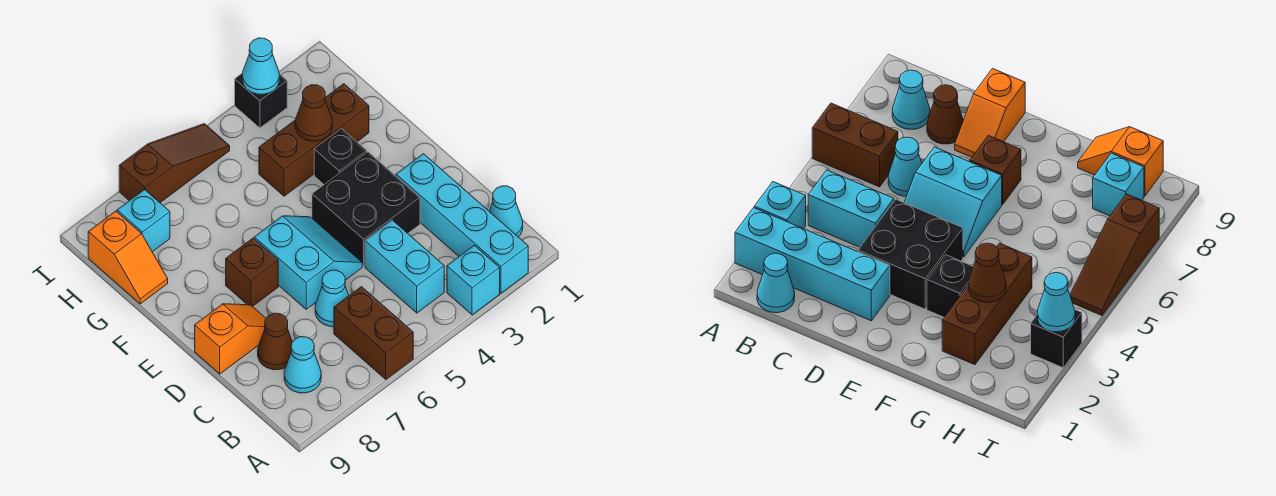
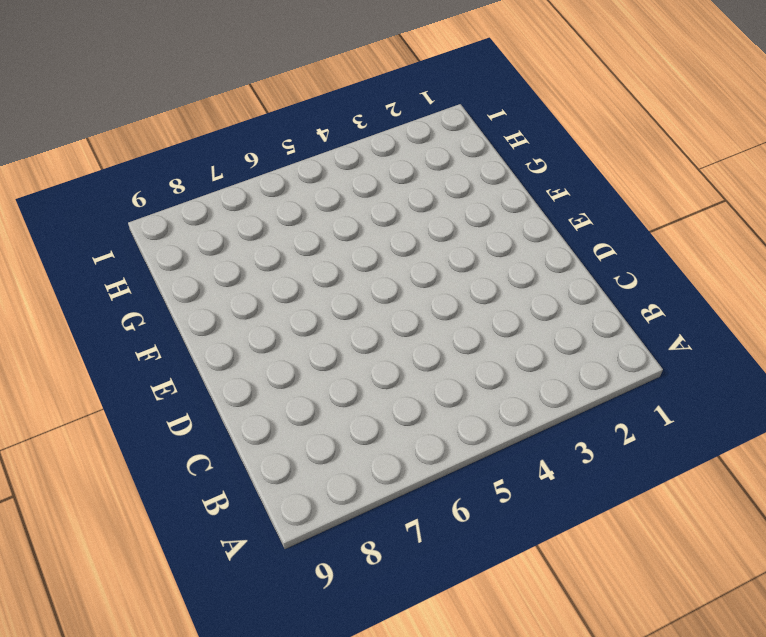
none -> cyan brick A2:D2 level 1
none -> cyan brick A3 level 1
none -> brown brick A6:B6 level 1

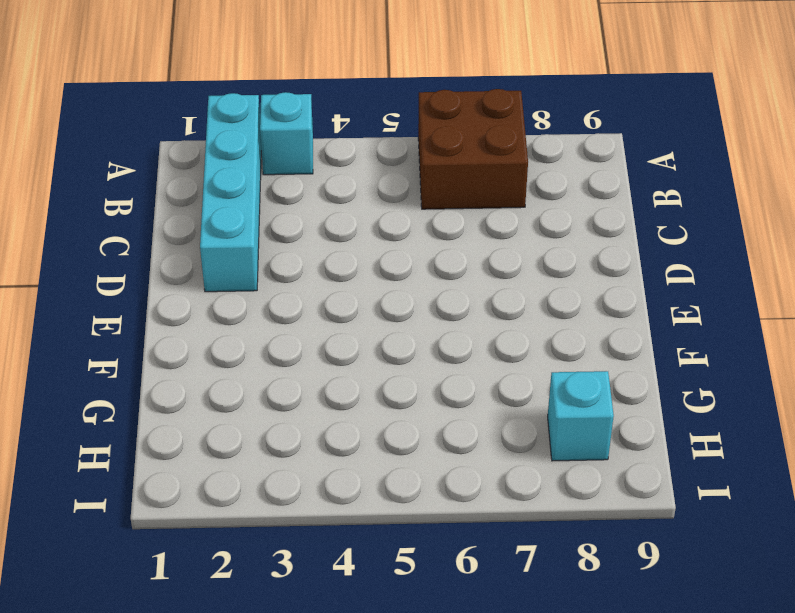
brown brick A6:B7 level 1 -> brown brick A6:B6 level 1
none -> cyan cone B1 level 1
none -> cyan brick B4:C4 level 1
none -> cyan cone B8 level 1

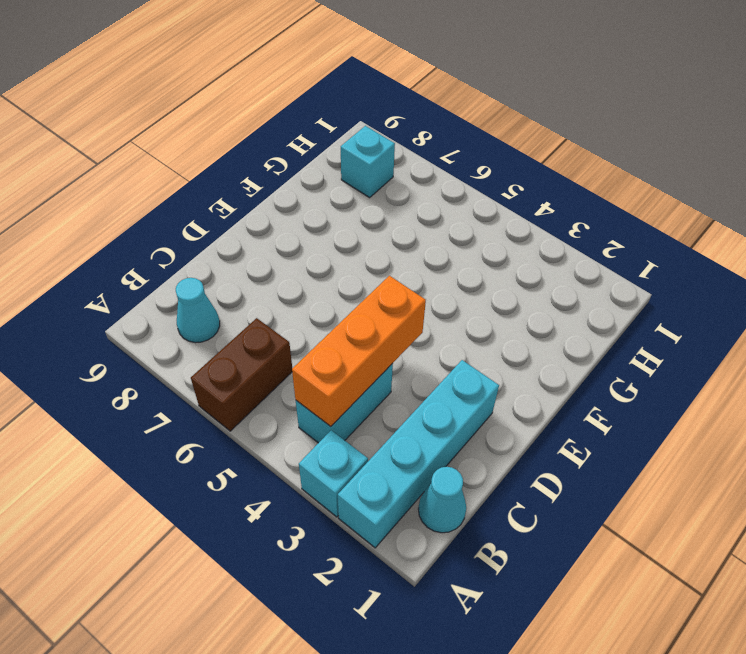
orange brick B4:D4 level 2 -> none
none -> cyan cone C6 level 1
none -> brown cone C8 level 1
none -> black brick D3:E4 level 1

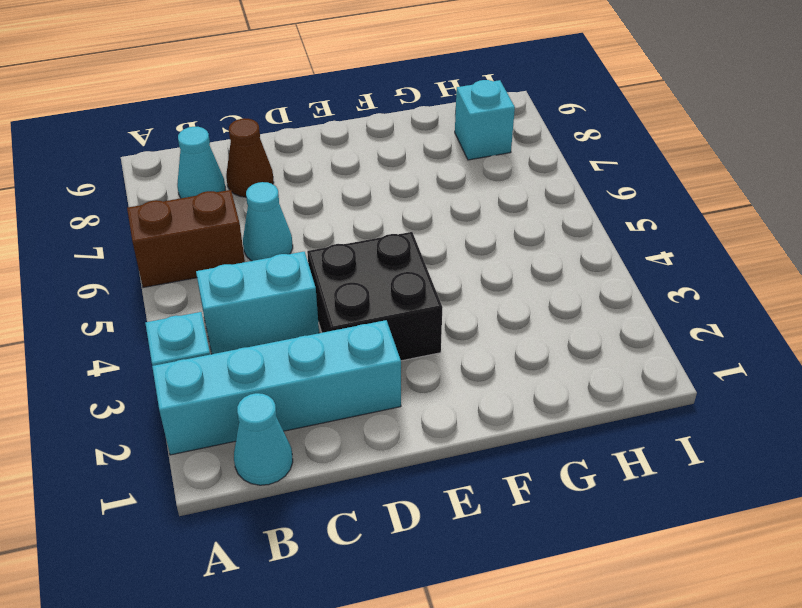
none -> cyan slope D5:E6 level 1 top 6
none -> orange slope D8:D9 level 1 top 9
none -> brown brick E7 level 1

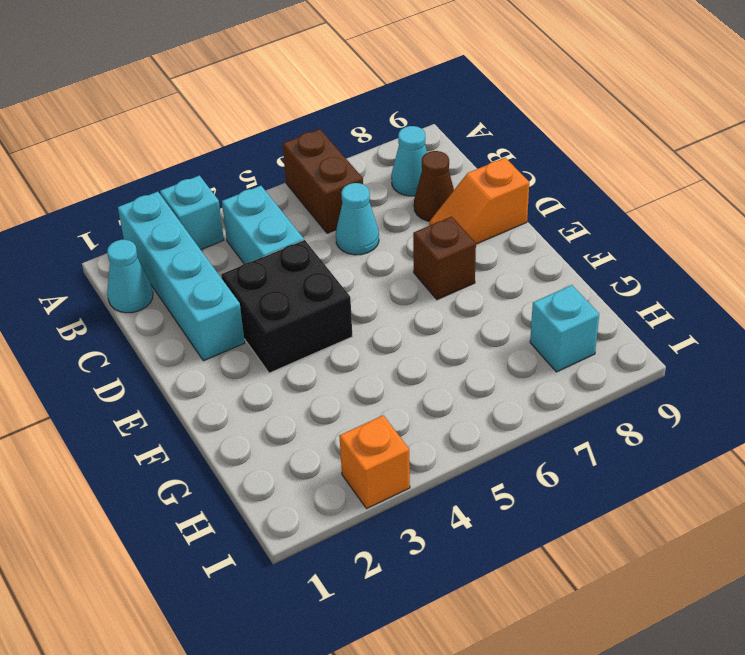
orange brick I3 level 1 -> black brick I3 level 1
none -> cyan slope D5:E6 level 1 top 6
none -> black brick F3 level 1
none -> brown brick G2:G4 level 1

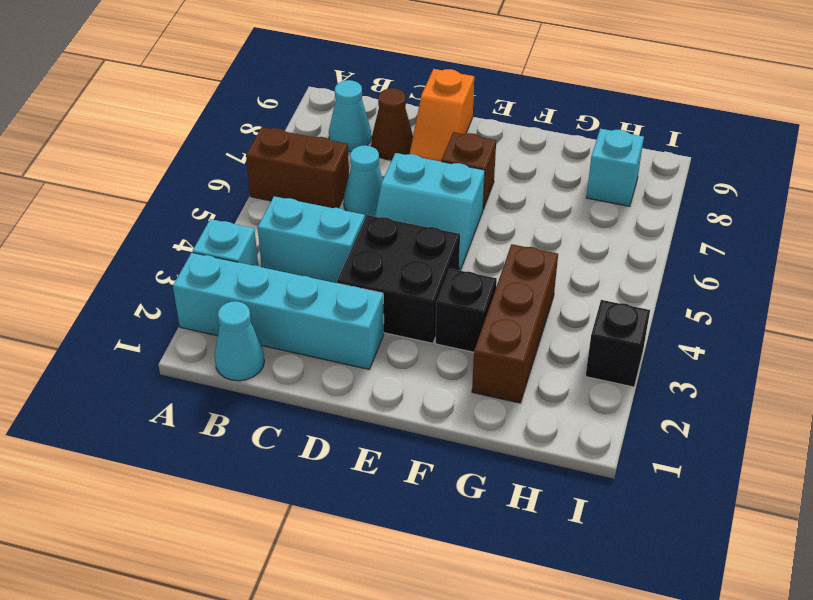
none -> orange slope G9:H9 level 1 top H
none -> brown slope I5:I7 level 1 top 7
none -> brown cone G3 level 2

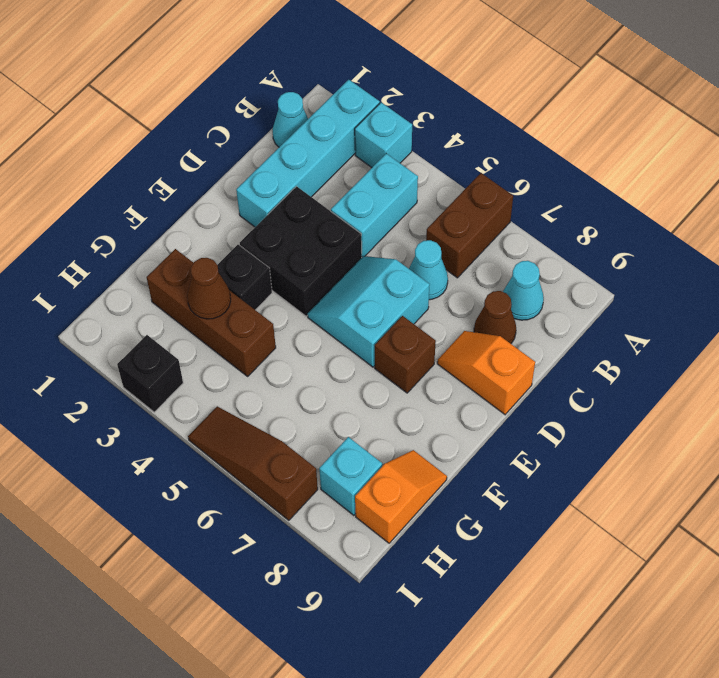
none -> cyan cone I3 level 2

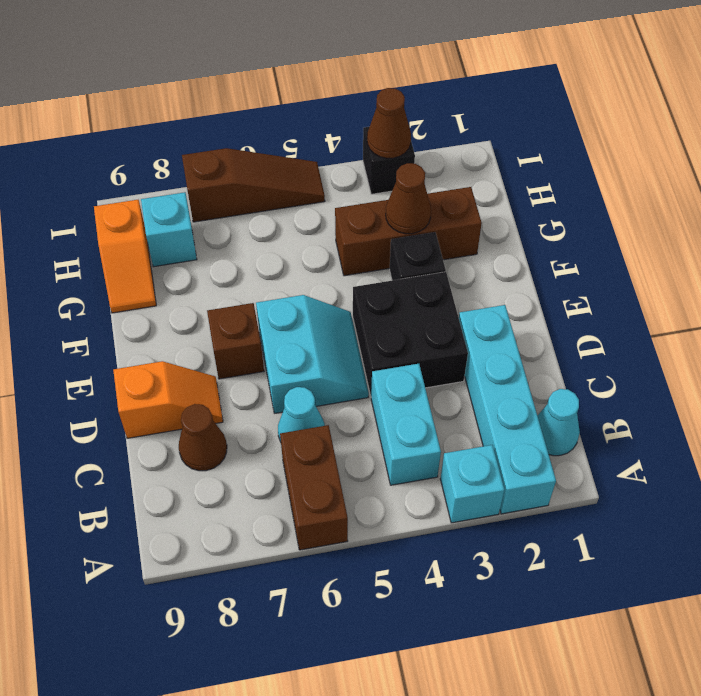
brown cone I3 level 2 -> cyan cone I3 level 2
none -> cyan cone B8 level 1

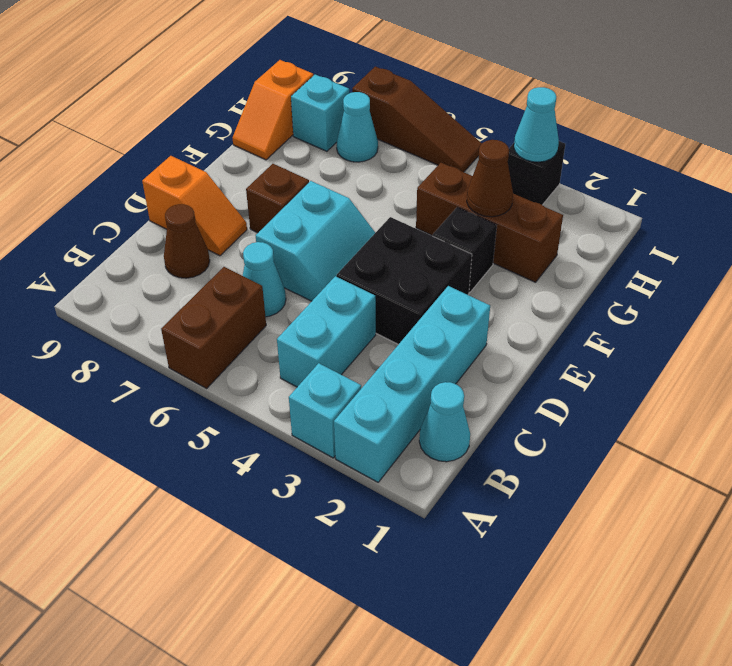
cyan cone H7 level 1 -> cyan cone B8 level 1

